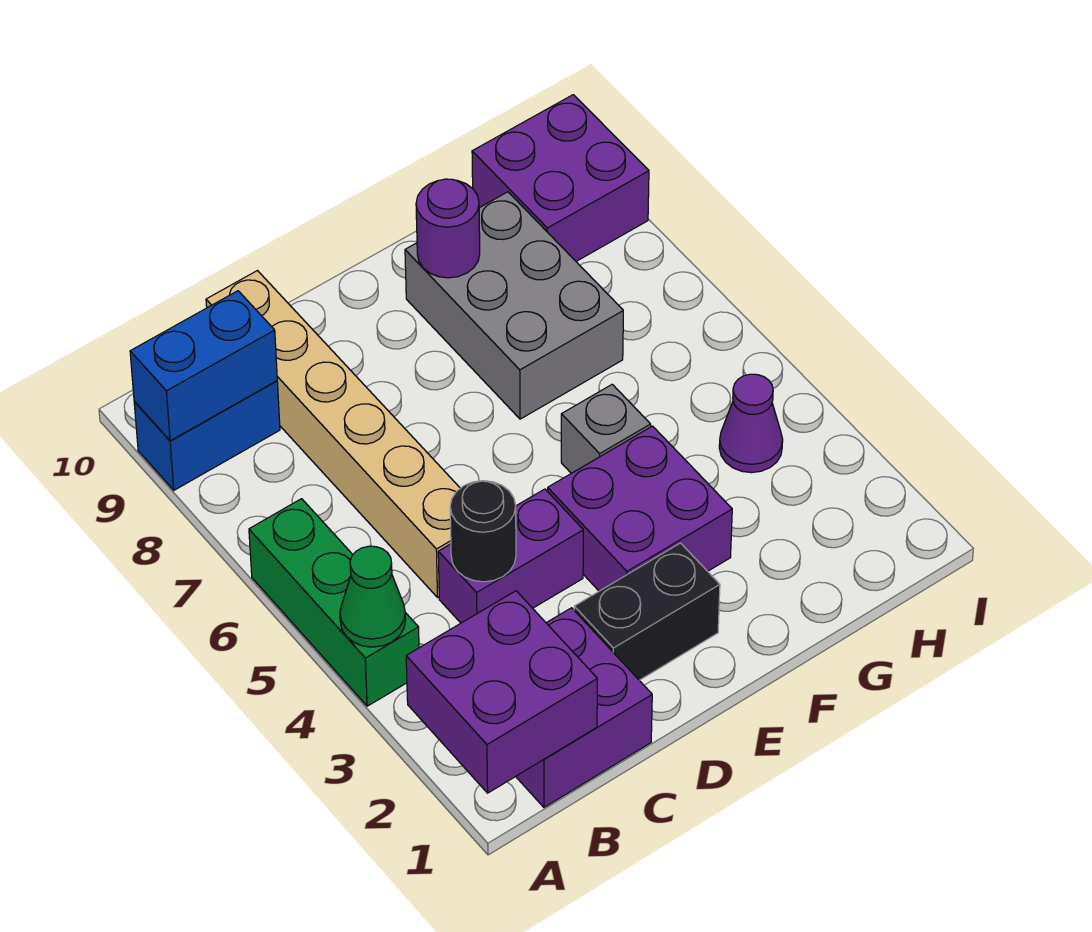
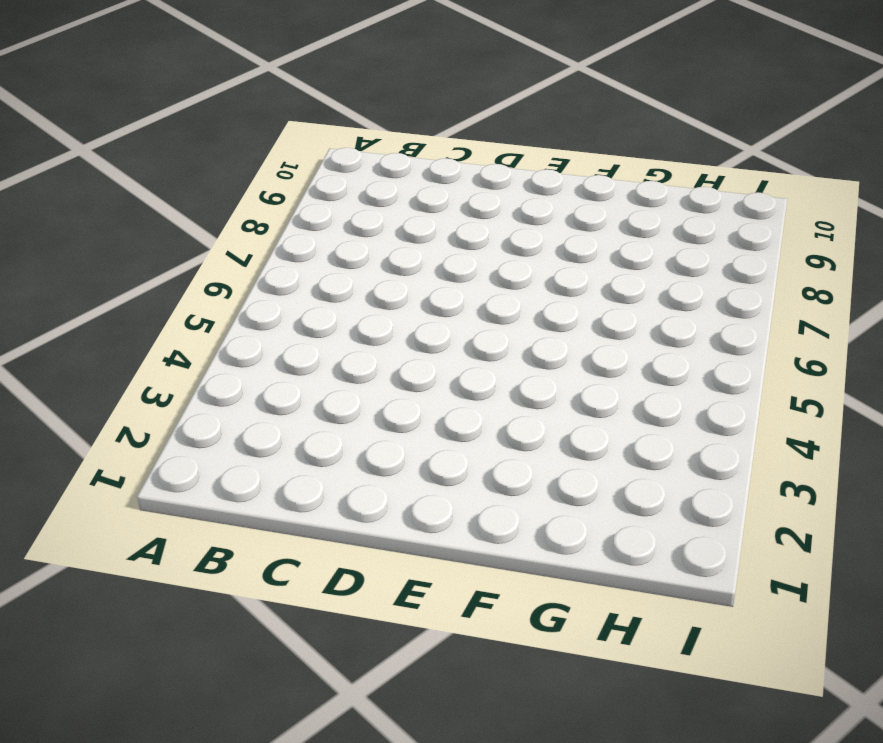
none -> green brick A4:A6 level 1
none -> blue brick A9:B9 level 1
none -> purple brick B1:C2 level 1

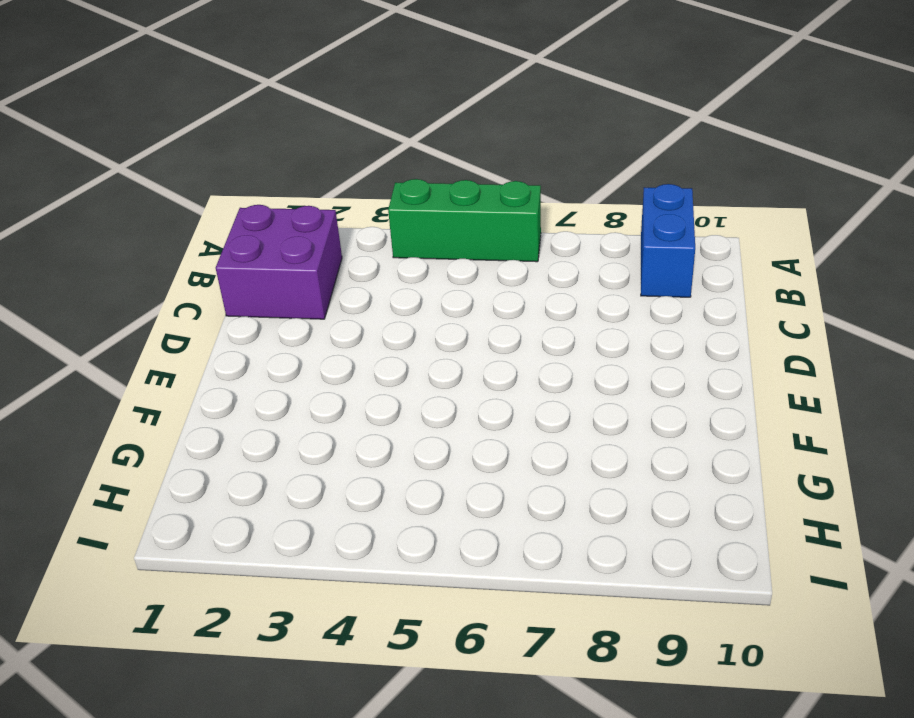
none -> purple brick C4:D4 level 1
none -> tan brick C5:C10 level 1
none -> black brick D2:E2 level 1

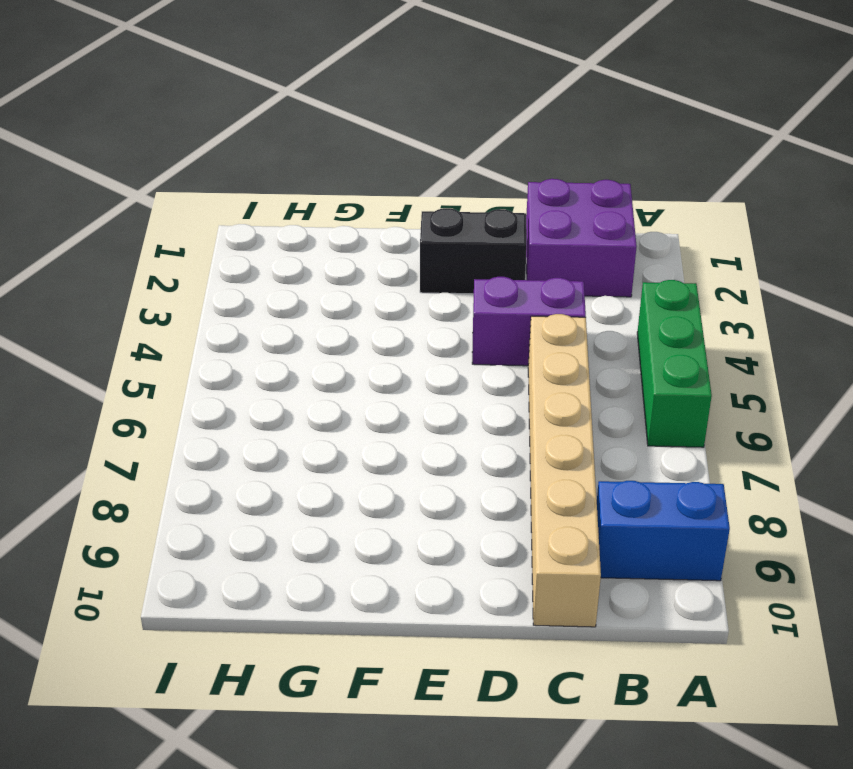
none -> purple brick E3:F4 level 1
none -> grey brick F5 level 1
none -> grey brick F7:G9 level 1

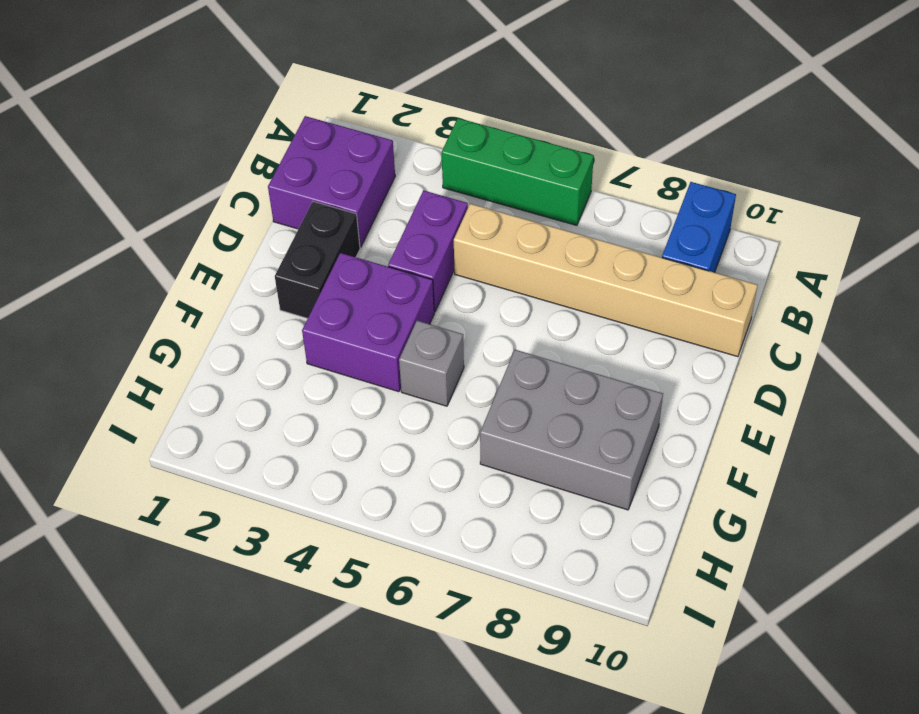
none -> purple cone H4 level 1
none -> purple brick H9:I10 level 1
none -> purple brick A1:B2 level 2

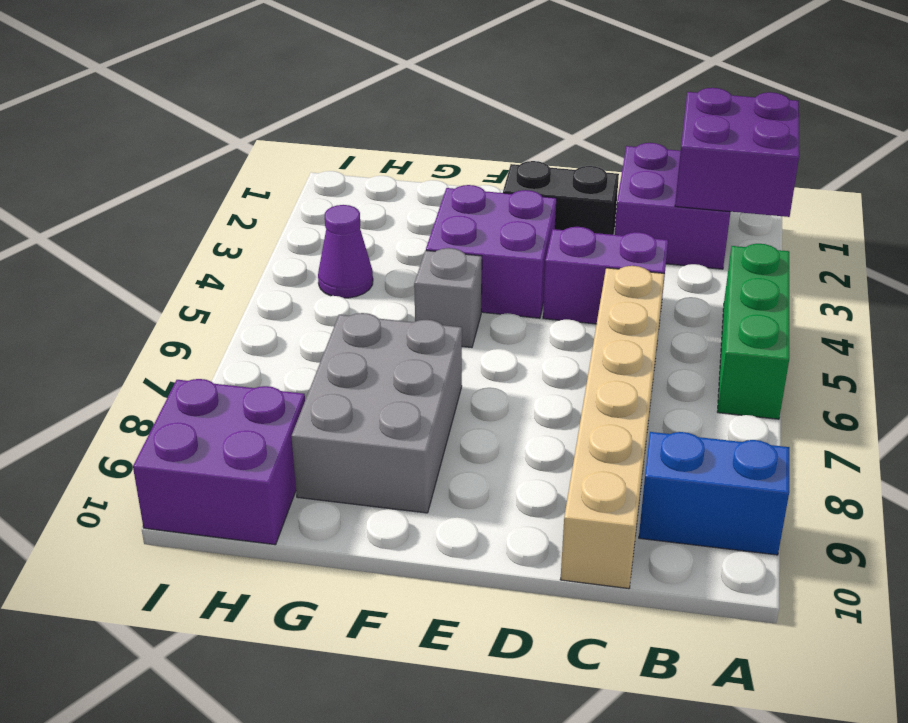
none -> green cone A4 level 2
none -> blue brick A9:B9 level 2
none -> black round brick C4 level 2

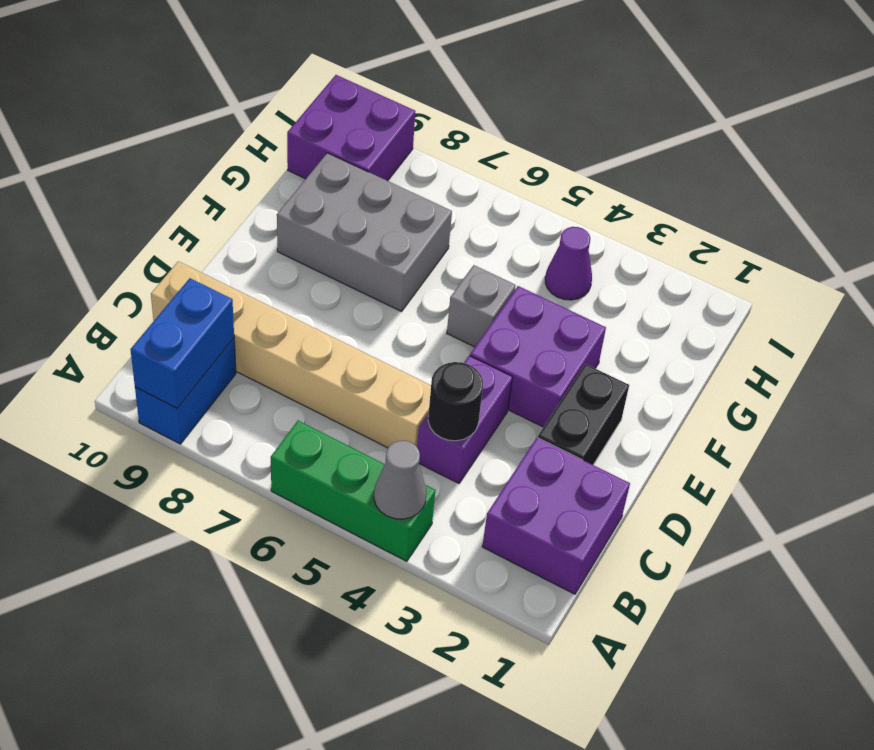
grey cone A4 level 2 -> green cone A4 level 2
none -> purple brick A1:B2 level 2
none -> purple round brick F9 level 2

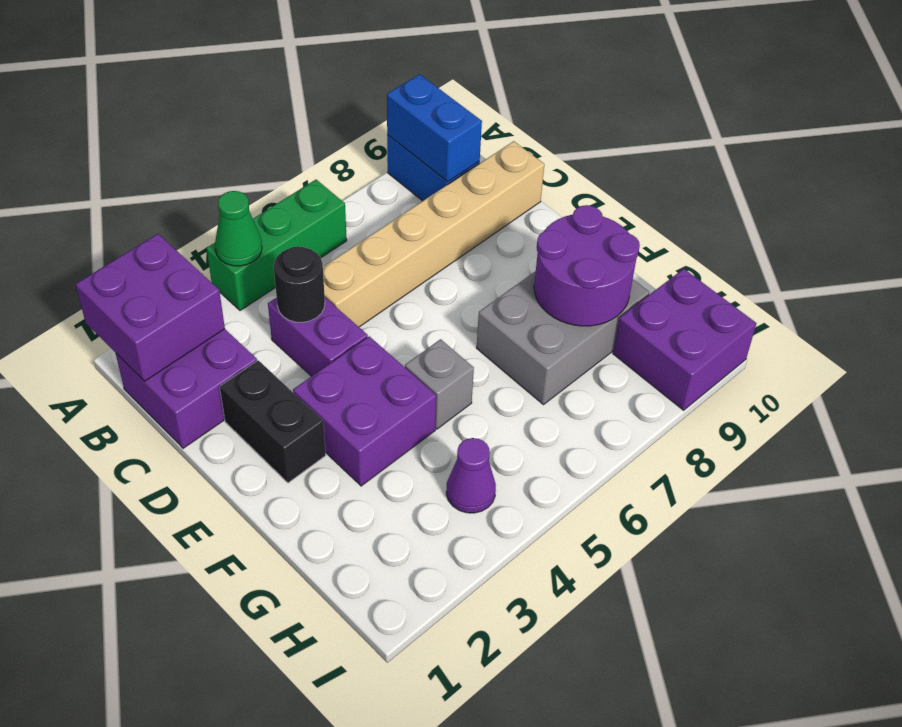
purple round brick F8:G9 level 2 -> purple round brick F9 level 2

